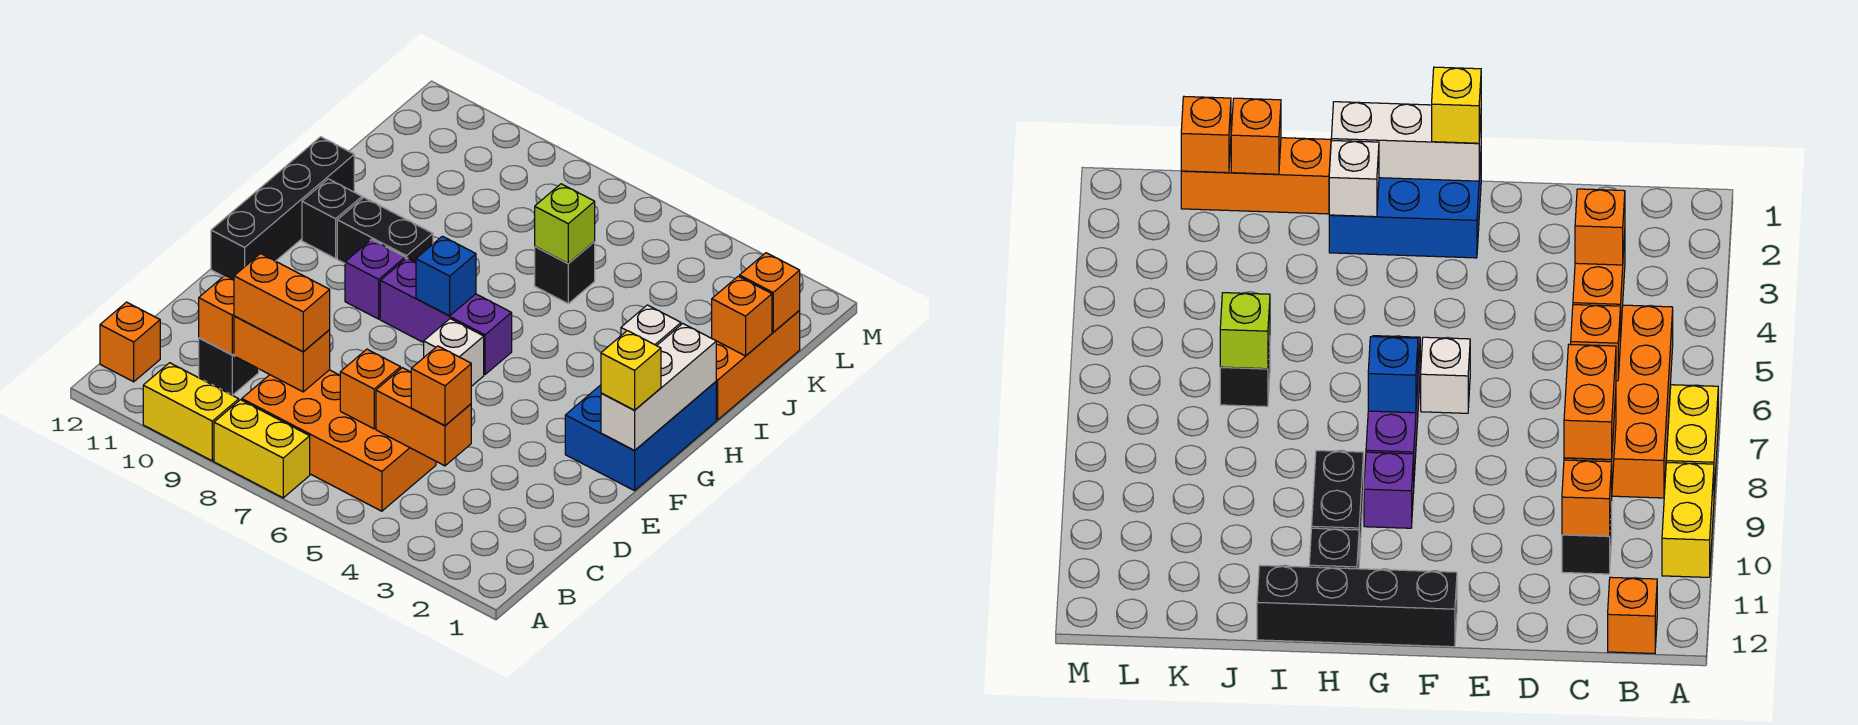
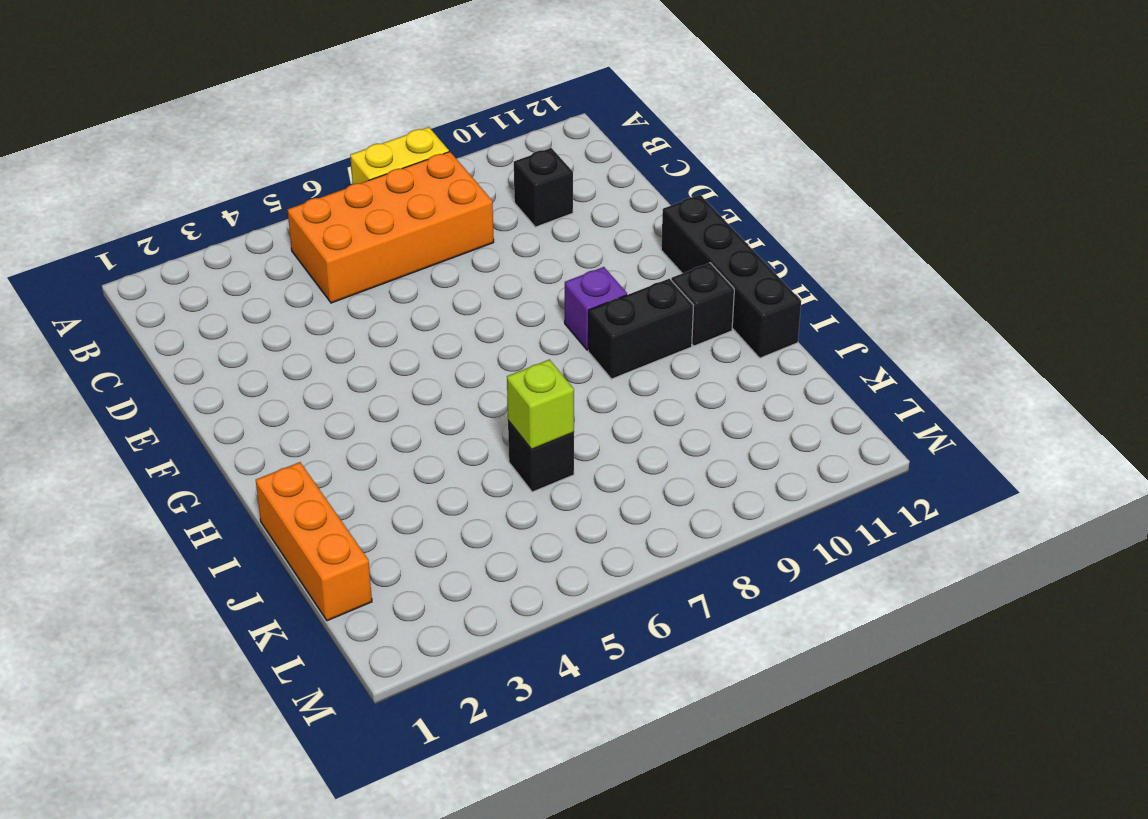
none -> yellow brick A9:A10 level 1
none -> orange brick B12 level 1
none -> blue brick F1:H2 level 1

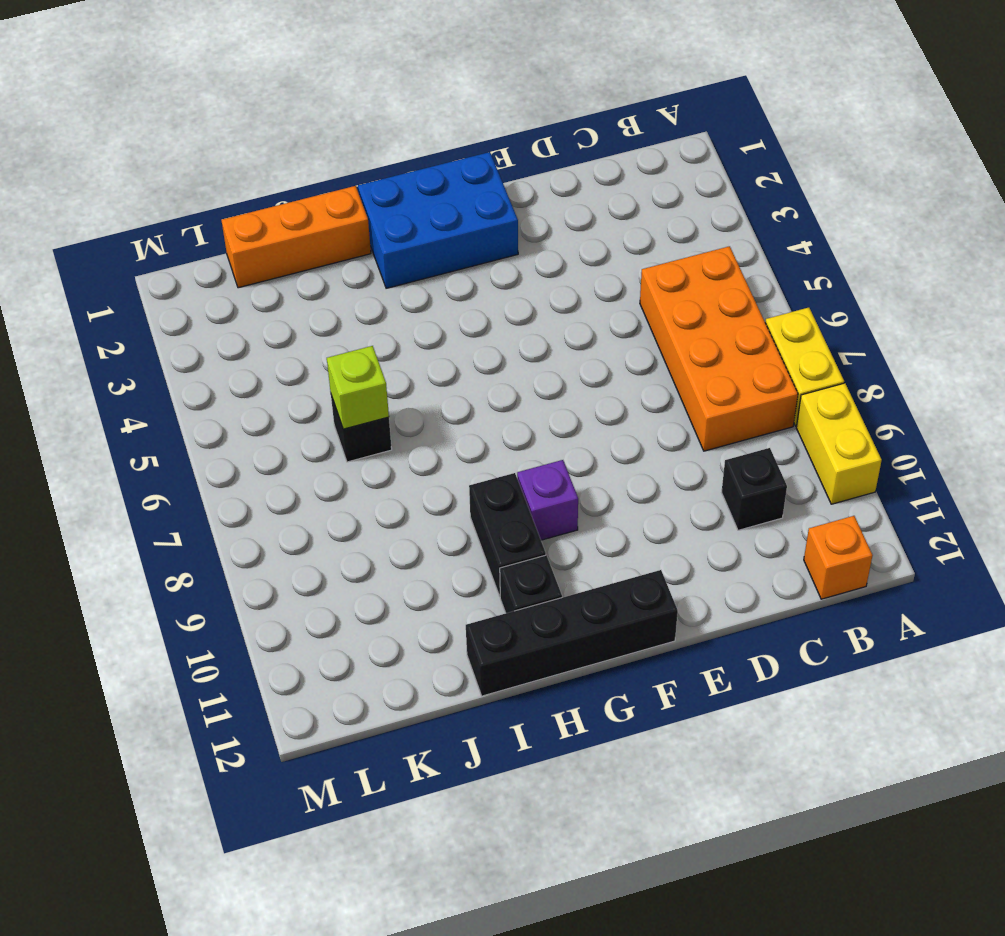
none -> white brick F6 level 1
none -> purple brick G6:G8 level 1
none -> orange brick C4:C5 level 2

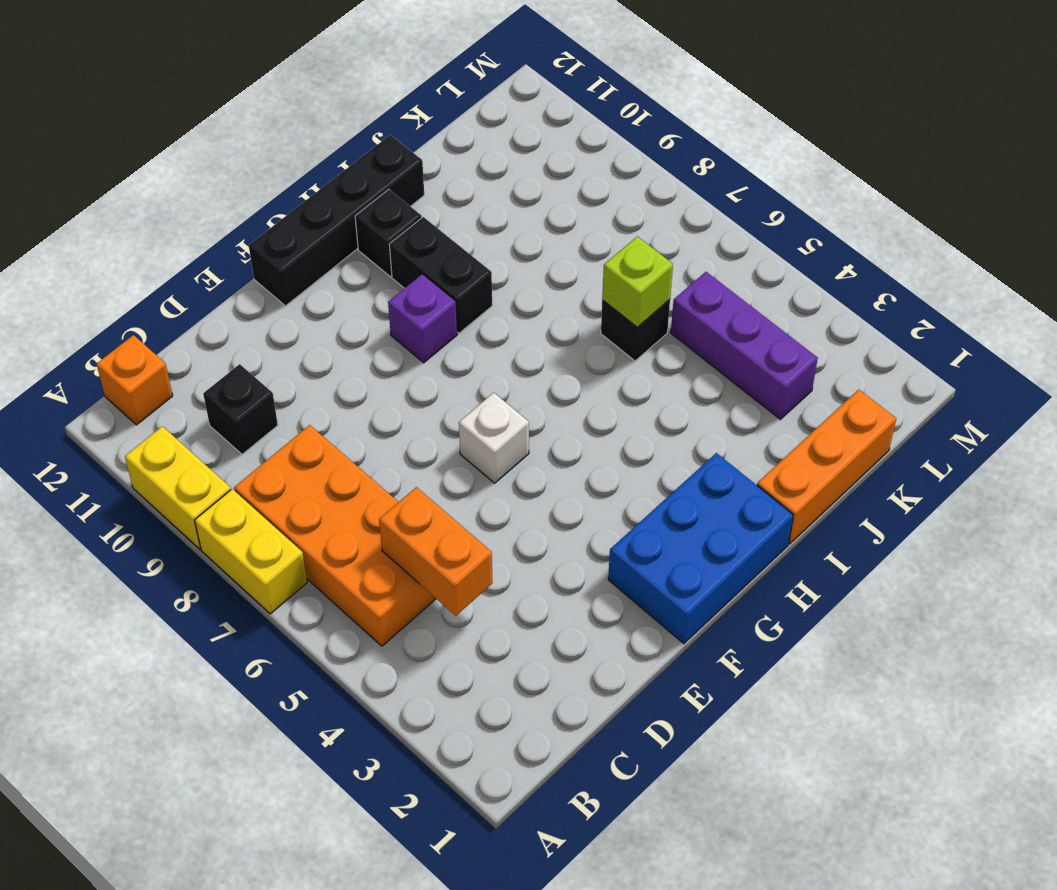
purple brick K3:K5 level 1 -> purple brick G6:G8 level 1
none -> orange brick C6 level 2
none -> orange brick C8:C9 level 2
none -> orange brick C10 level 2

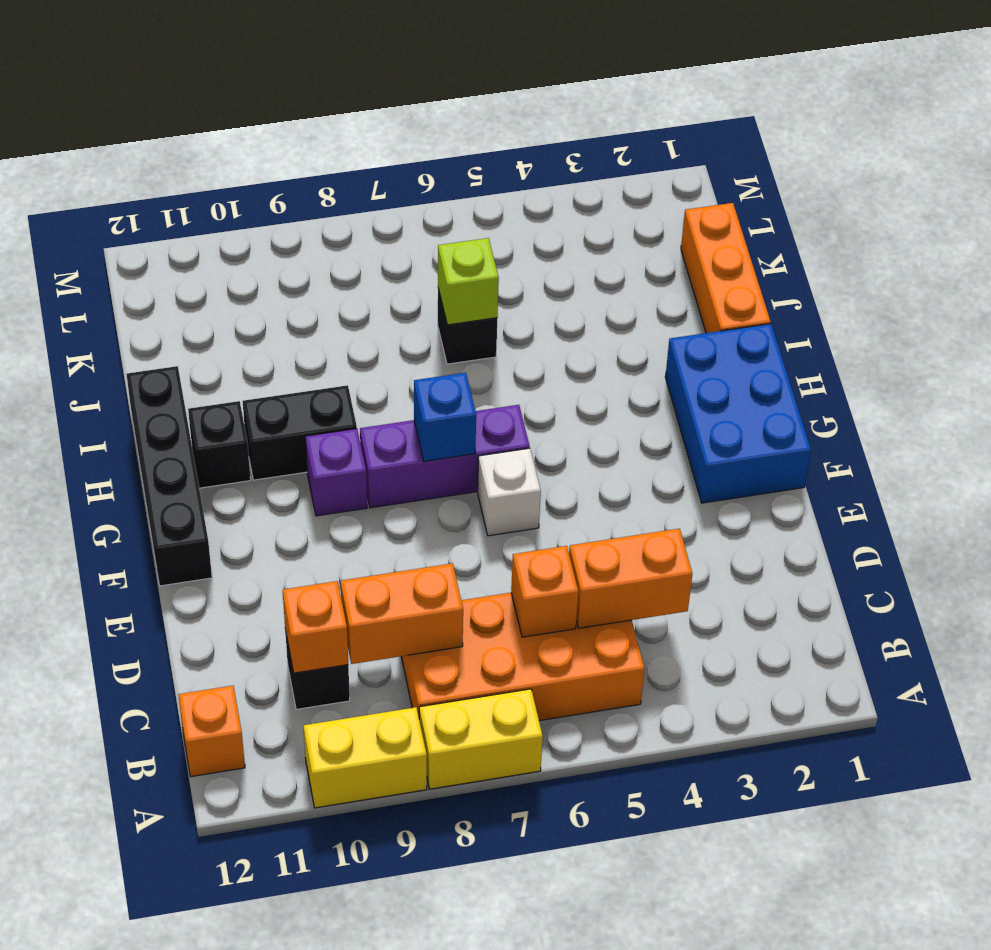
none -> white brick F1:H1 level 2
none -> white brick H2 level 2
none -> orange brick J1 level 2

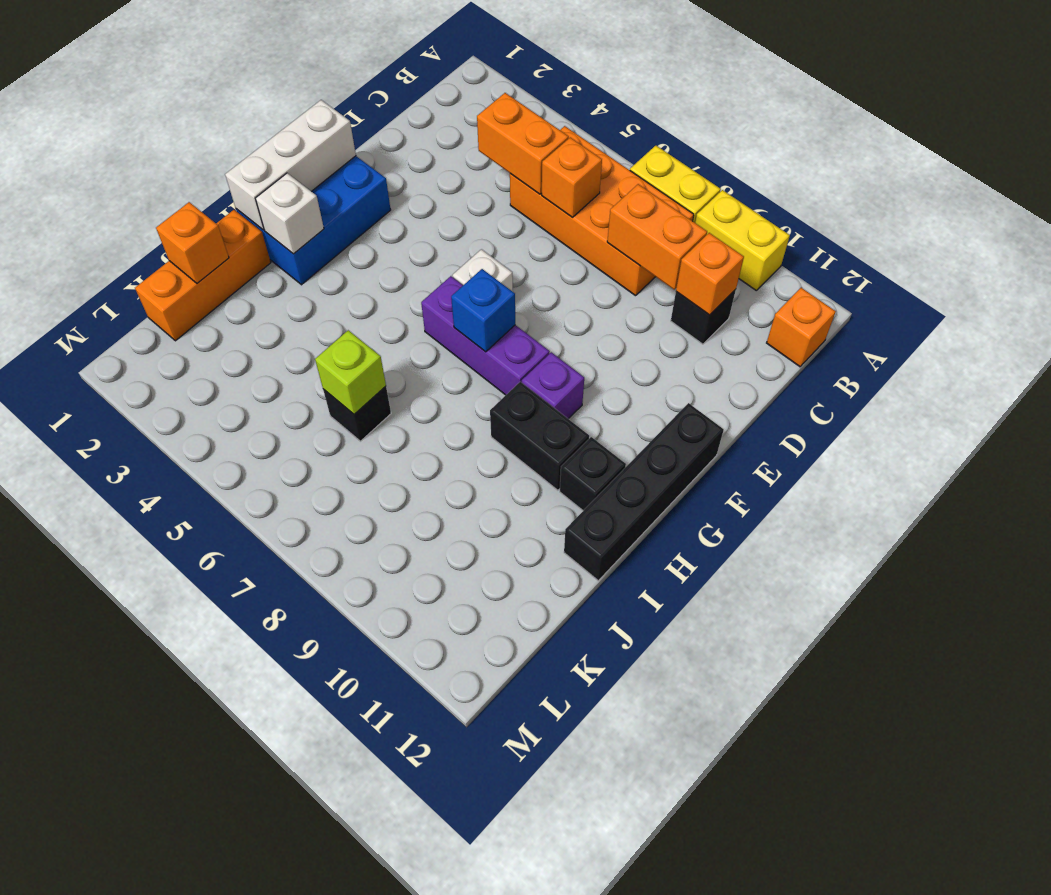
none -> orange brick K1 level 2
none -> orange brick C4 level 3
none -> orange brick C8:C9 level 3

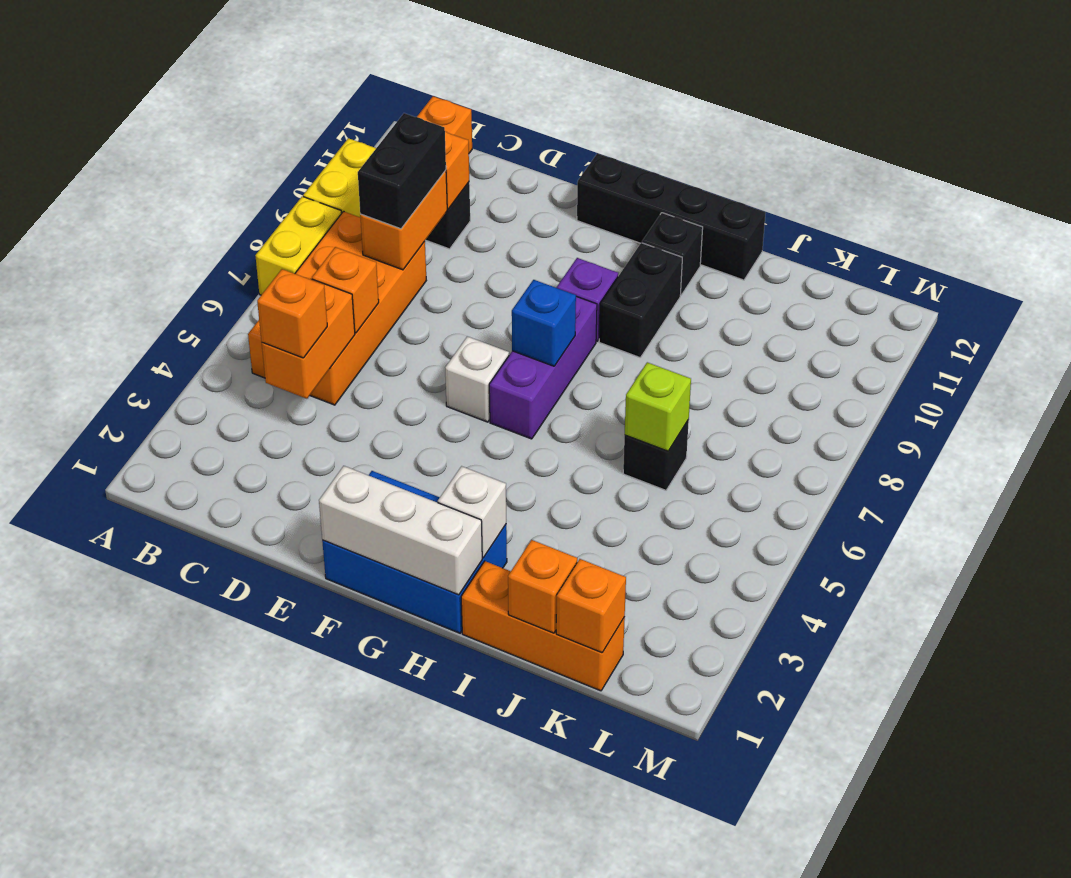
black brick C8:C9 level 3 -> orange brick C8:C9 level 3
none -> yellow brick F1 level 3

